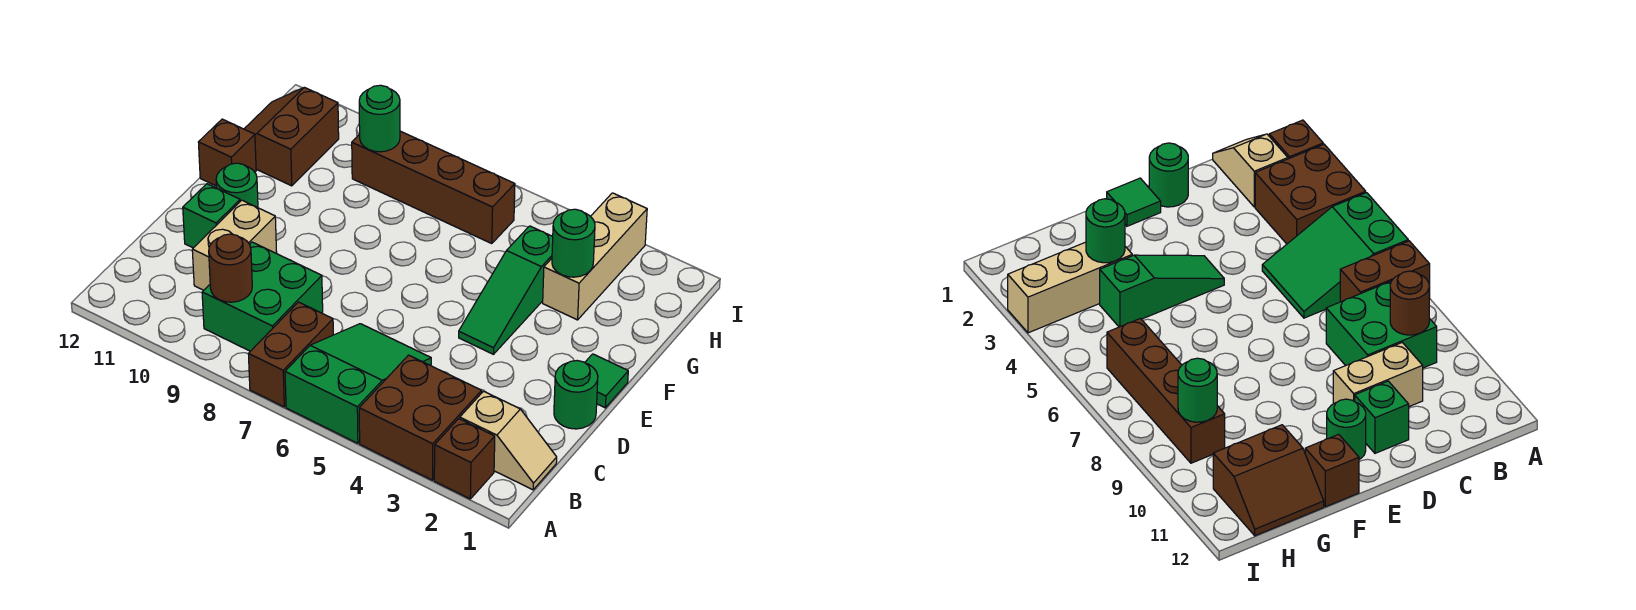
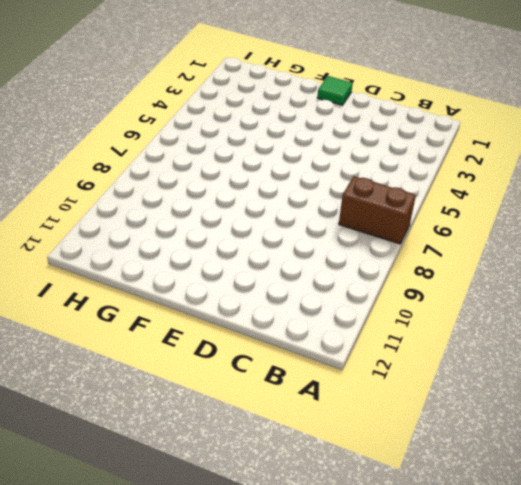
none -> brown brick A2 level 1
none -> brown brick A3:B4 level 1
none -> green slope A5:C6 level 1 top A

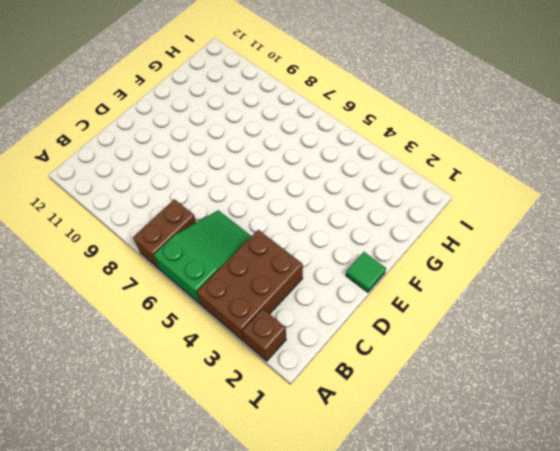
brown brick A3:C4 level 1 -> brown brick A3:B4 level 1
none -> tan slope B1:B2 level 1 top 2
none -> green brick B8:C9 level 1
none -> tan brick C10:D10 level 1

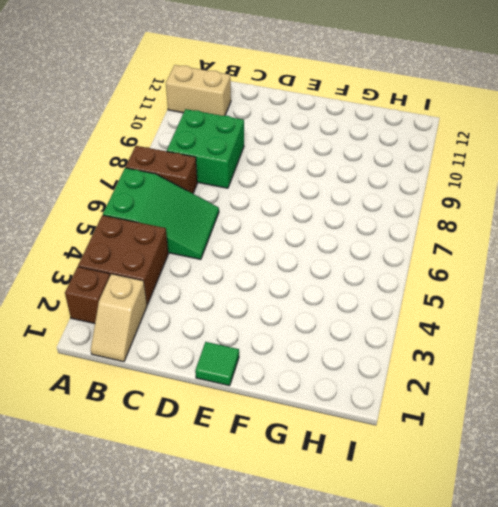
tan brick A11:B11 level 1 -> tan brick C10:D10 level 1
none -> green round brick D1 level 1
none -> green brick D11 level 1
none -> green slope E4:G4 level 1 top G

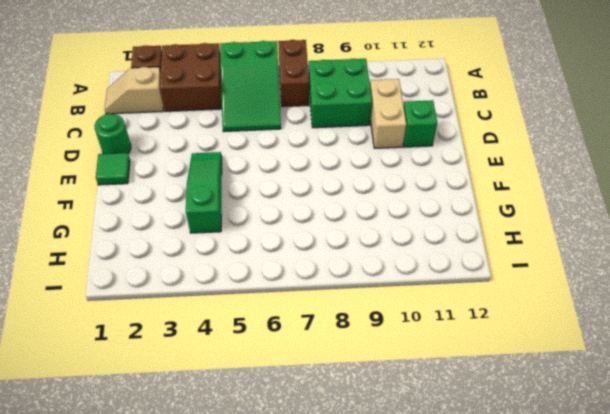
none -> green round brick E11 level 1
none -> brown brick F12 level 1
none -> tan brick G3:I3 level 1

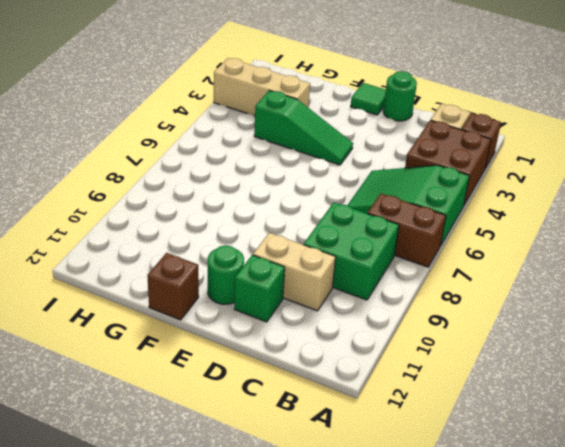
none -> brown slope G11:H12 level 1 top 11
none -> brown brick H6:H9 level 1
none -> brown round brick B9 level 2

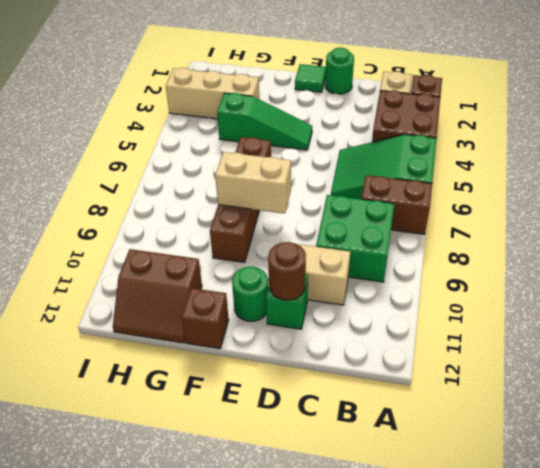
brown round brick D11 level 2 -> brown round brick B9 level 2
tan brick E8:F8 level 2 -> none
brown brick F6:F9 level 1 -> brown brick H6:H9 level 1
none -> green round brick G3 level 2
none -> green round brick H9 level 2

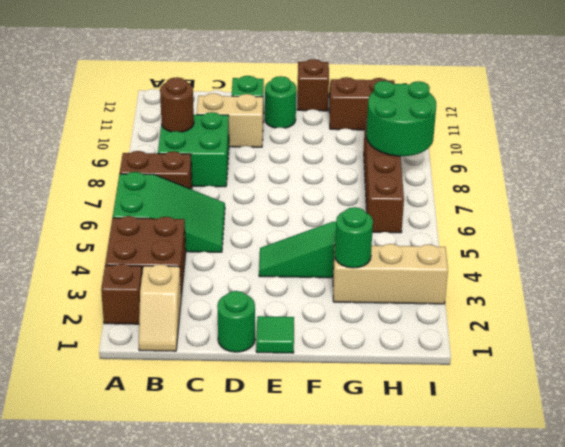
green round brick H8:I9 level 2 -> green round brick H9 level 2

